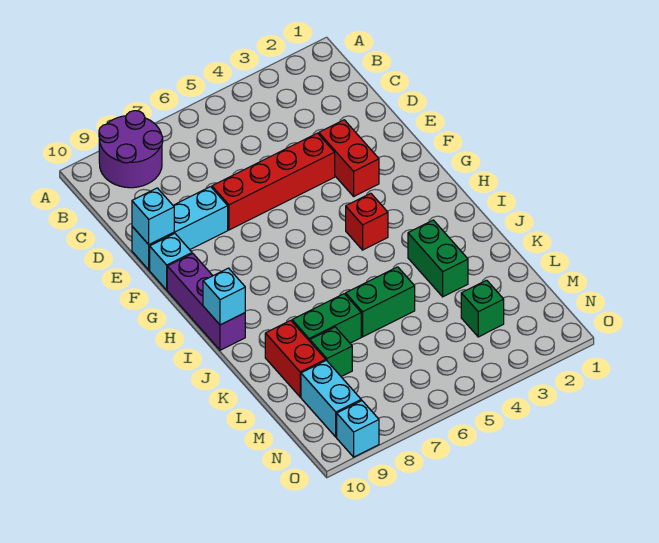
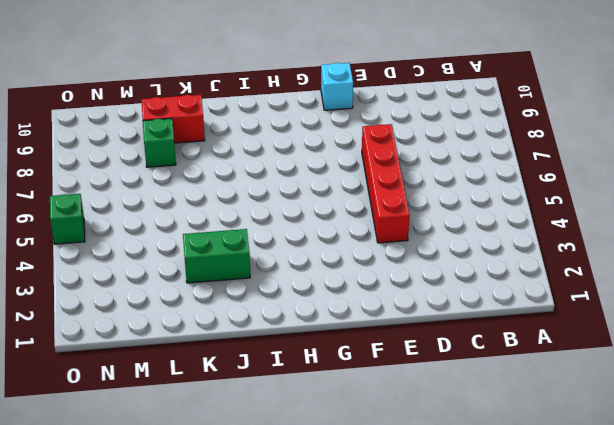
green brick O5 level 1 -> green brick M3 level 1
none -> purple round brick A8:B9 level 1
none -> red brick E3:F3 level 1
none -> cyan brick E8:E10 level 1

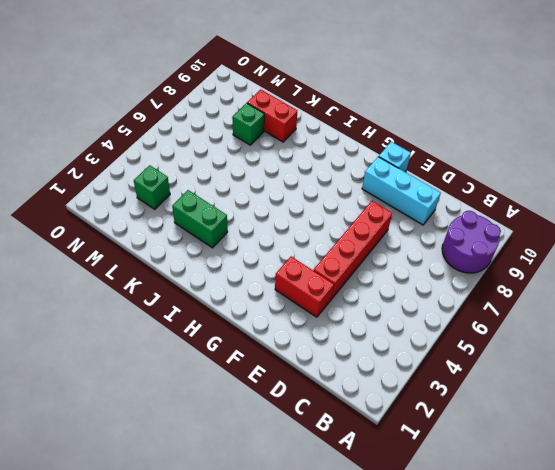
cyan brick D9:F9 level 1 -> cyan brick E8:E10 level 1
none -> purple brick G10:I10 level 1
none -> red brick H4 level 1
none -> green brick K5:K6 level 1

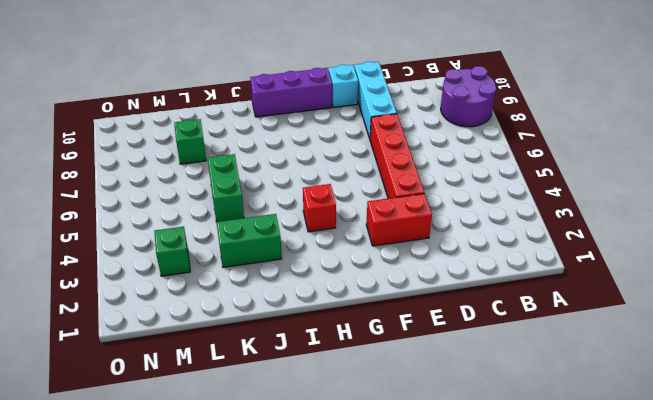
none -> green brick K7:K8 level 1
none -> red brick K9:L9 level 1
none -> cyan brick M9:N9 level 1

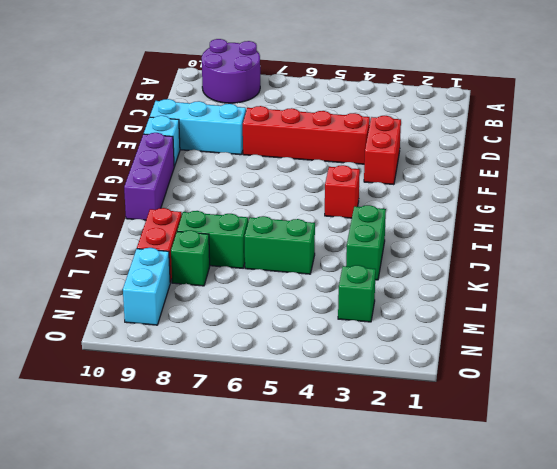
none -> cyan brick O9 level 1
none -> cyan brick E10 level 2
none -> cyan brick I10 level 2

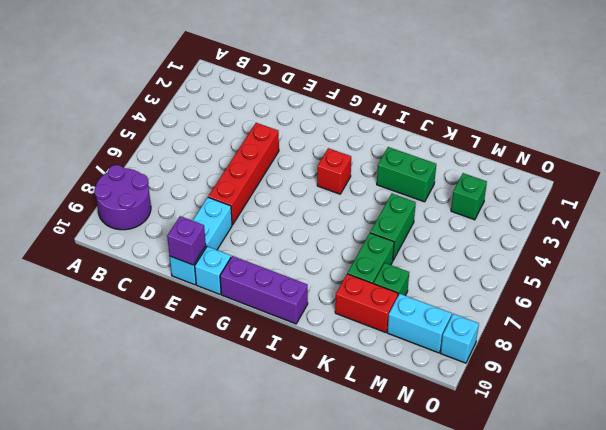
purple brick E10 level 2 -> cyan brick E10 level 2
none -> red brick E3:F3 level 1
none -> cyan brick I10 level 2

